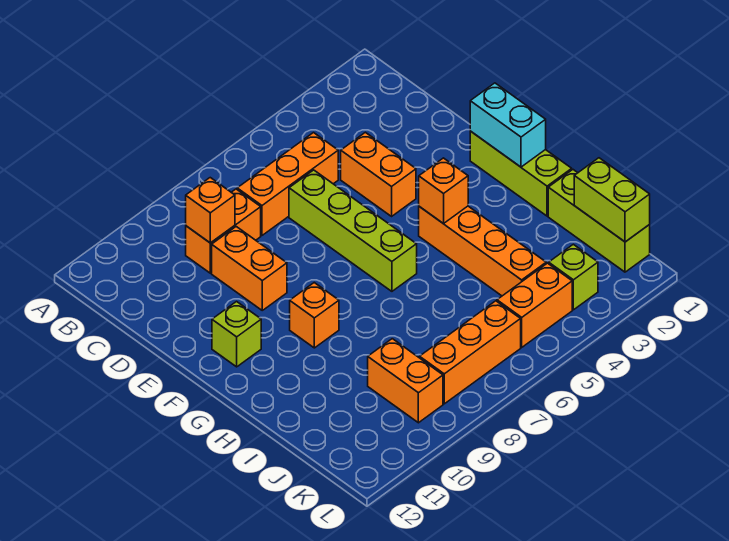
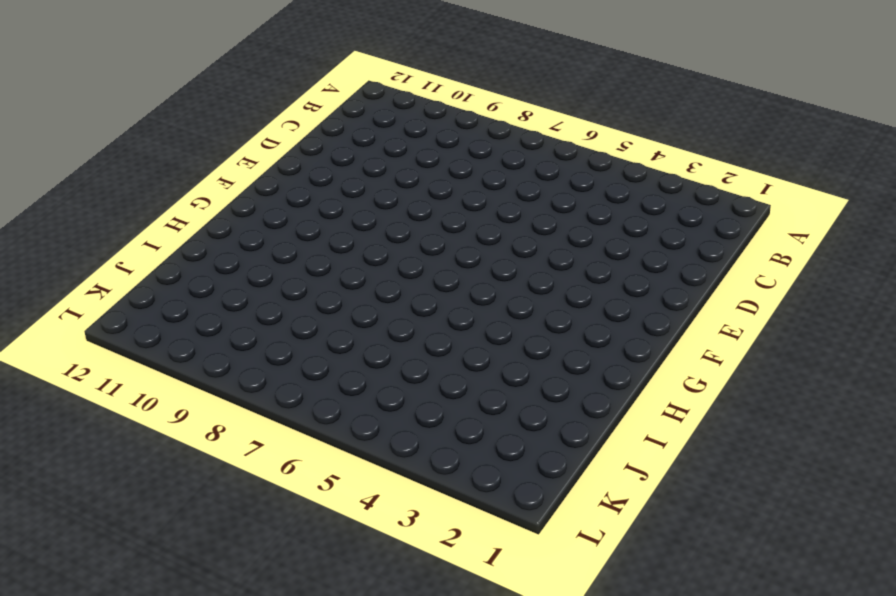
none -> orange brick C5:C7 level 1
none -> orange brick C8:C9 level 1
none -> orange brick D4:E4 level 1

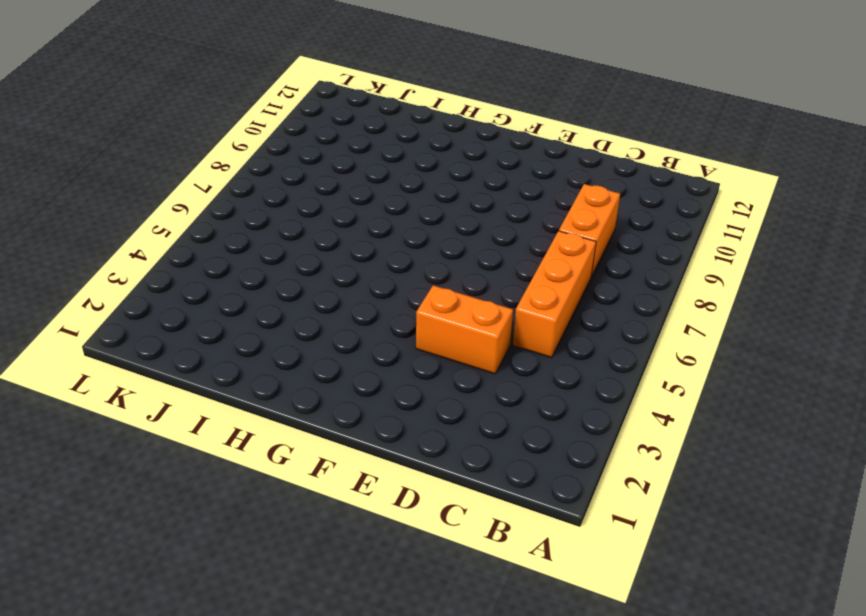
none -> lime brick D6:G6 level 1
none -> orange brick D9:E9 level 1
none -> lime brick F1:H1 level 1

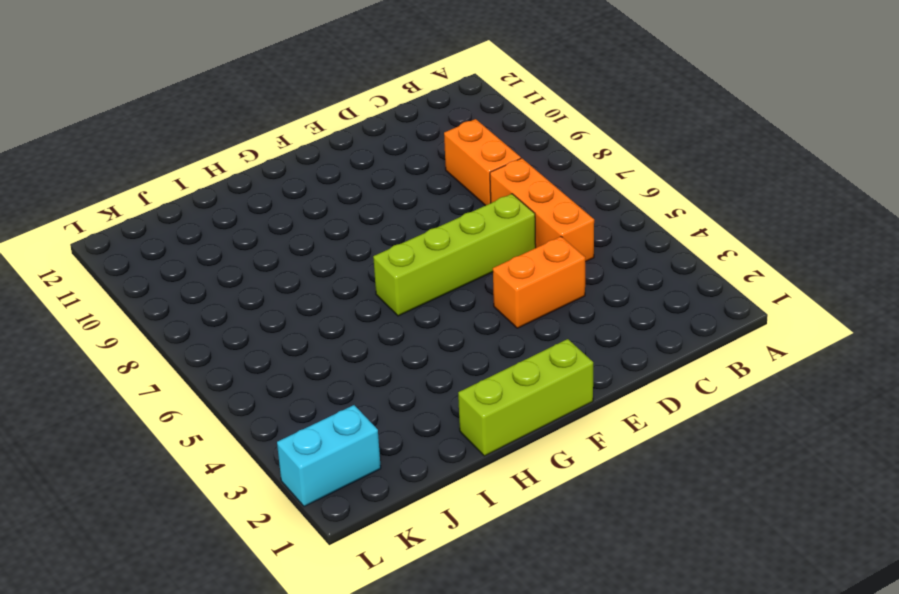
cyan brick K2:L2 level 1 -> cyan brick F1:G1 level 2
none -> orange brick D9:E9 level 1
none -> lime brick F11 level 1
none -> orange brick G4:J4 level 1

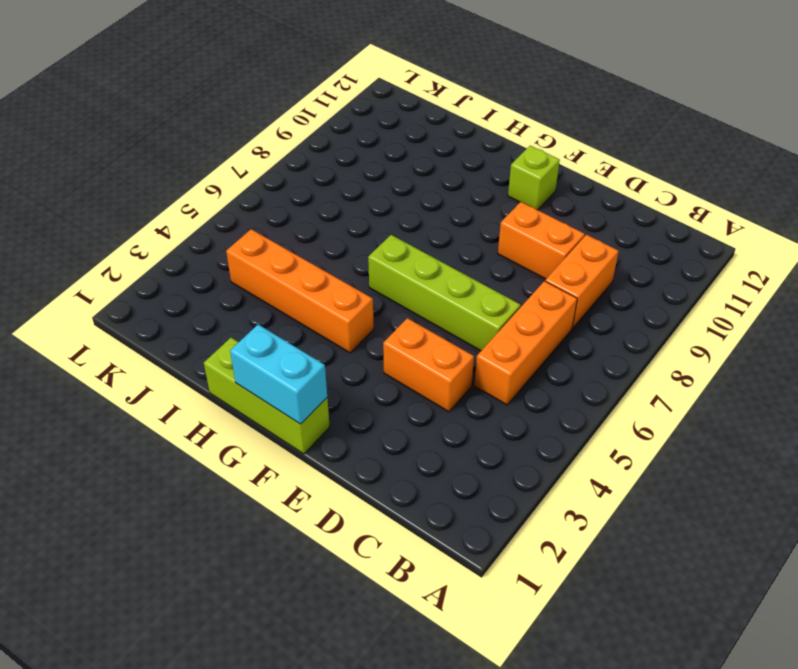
none -> orange brick G9 level 1
none -> lime brick I1:K1 level 1
none -> orange brick J9:K9 level 1

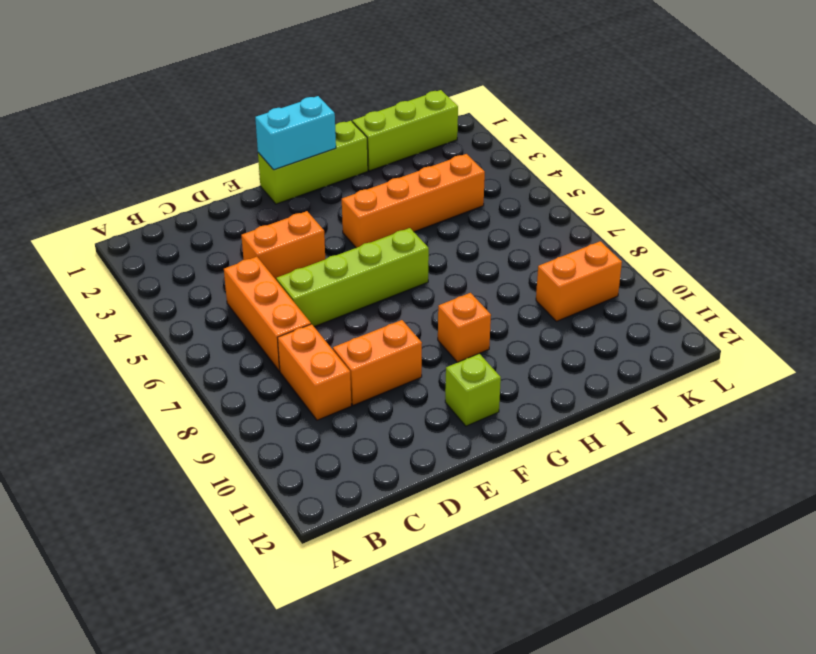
none -> lime brick K3 level 1
none -> orange brick K4:K5 level 1
none -> orange brick K6:K8 level 1

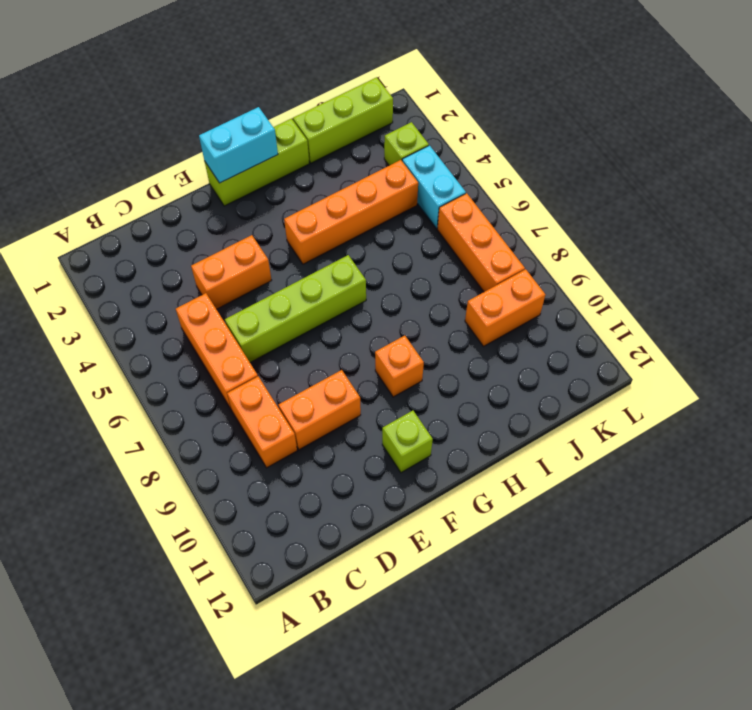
cyan brick K4:K5 level 1 -> orange brick K4:K5 level 1
none -> orange brick C9 level 2
none -> orange brick G4 level 2
none -> lime brick J1:K1 level 2

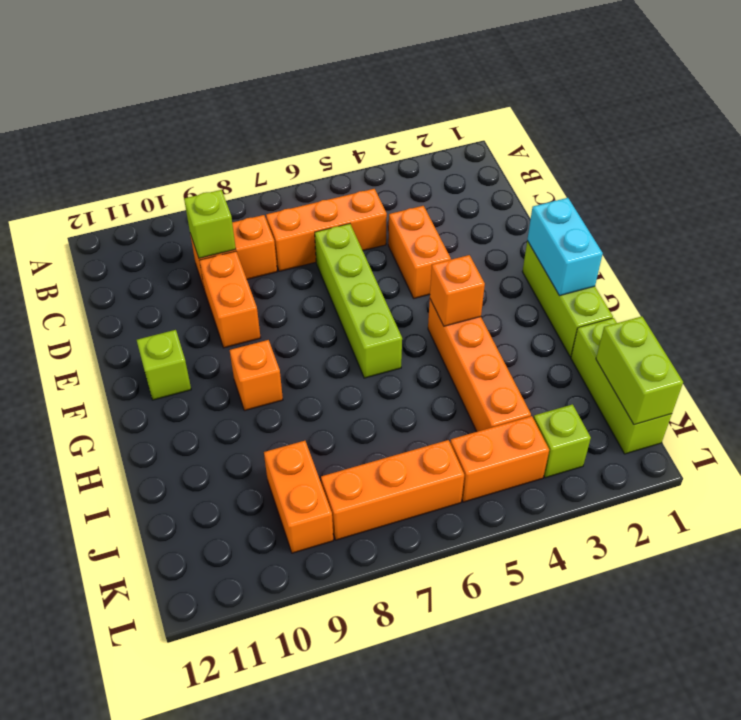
lime brick C9 level 2 -> orange brick C9 level 2

